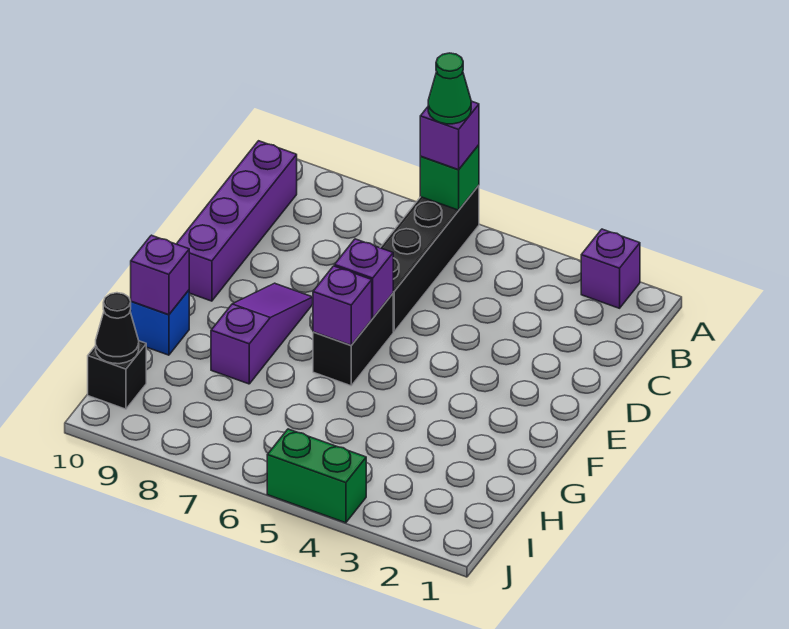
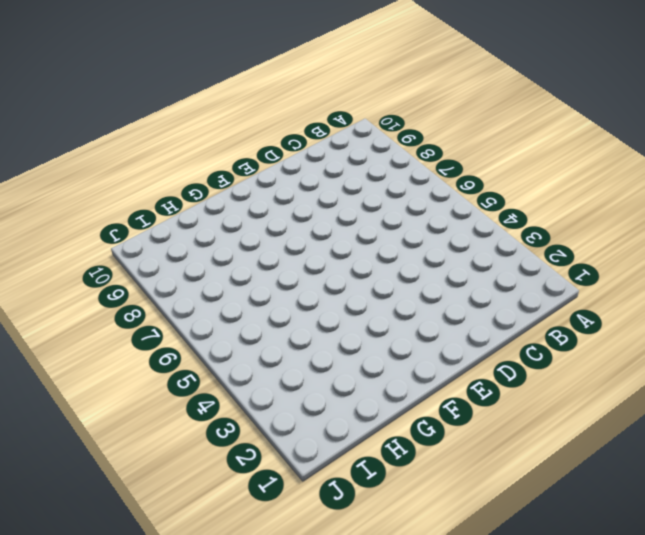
none -> purple brick A2 level 1
none -> black brick A6:D6 level 1
none -> purple brick B10:E10 level 1

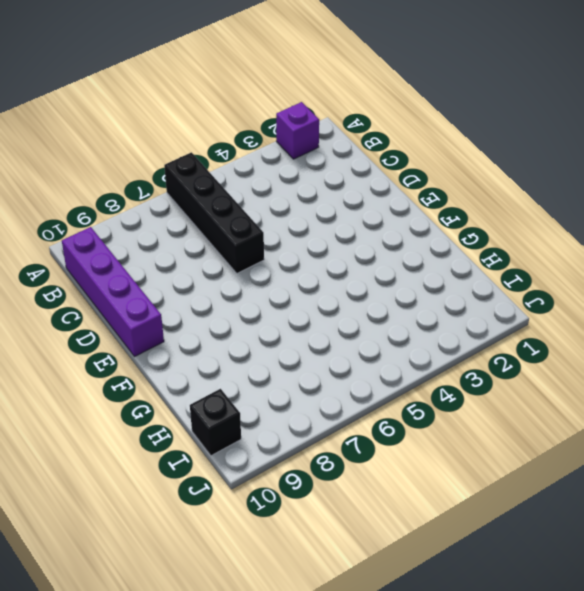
none -> black brick E6:F6 level 1
none -> purple slope E8:G8 level 1 top G
none -> blue brick G10 level 1

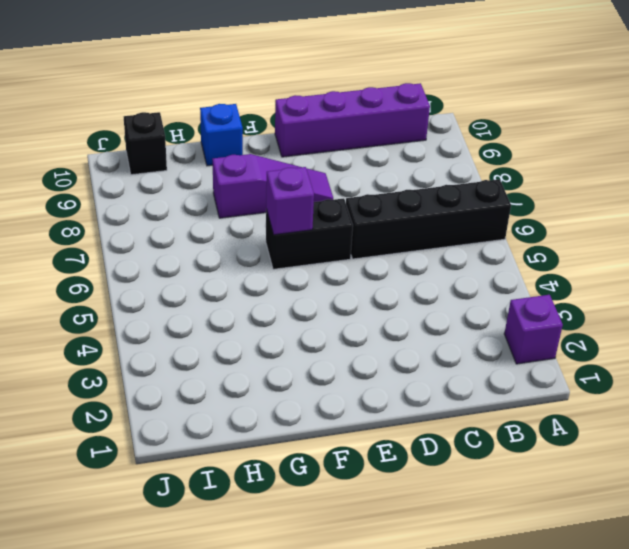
none -> green brick J4:J5 level 1
none -> green brick A6 level 2
none -> purple brick E6 level 2

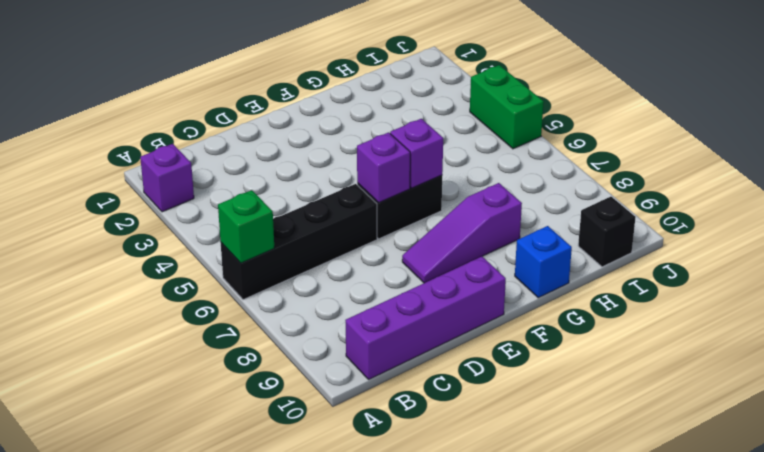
none -> purple brick G10 level 2
none -> black cone I10 level 2
none -> purple brick A6 level 3

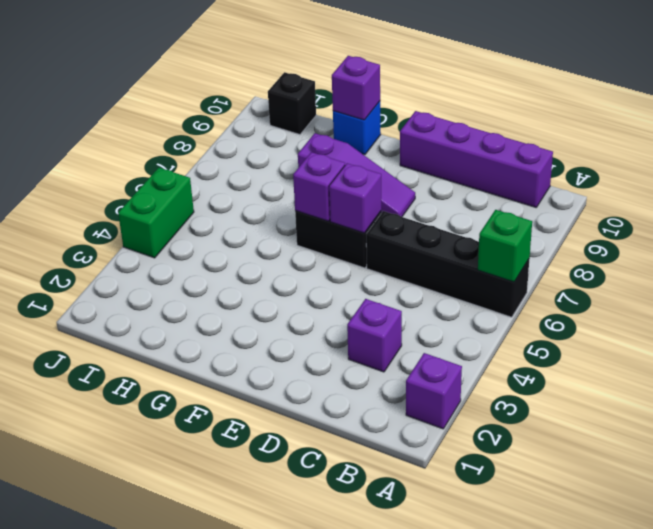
purple brick C3 level 1 -> purple brick A6 level 3
none -> black cone I10 level 2
none -> green cone A6 level 4

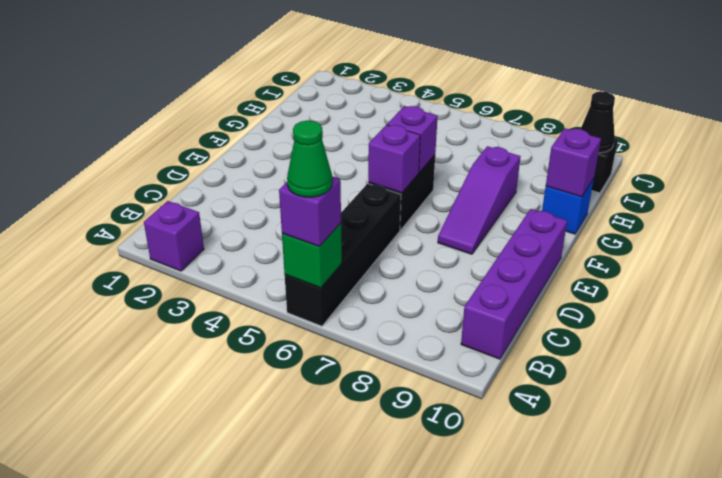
none -> green brick J4:J5 level 1

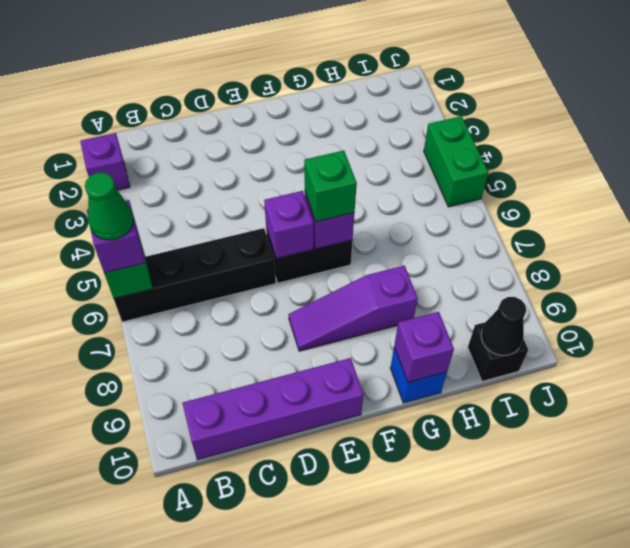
green brick F6 level 3 -> none

